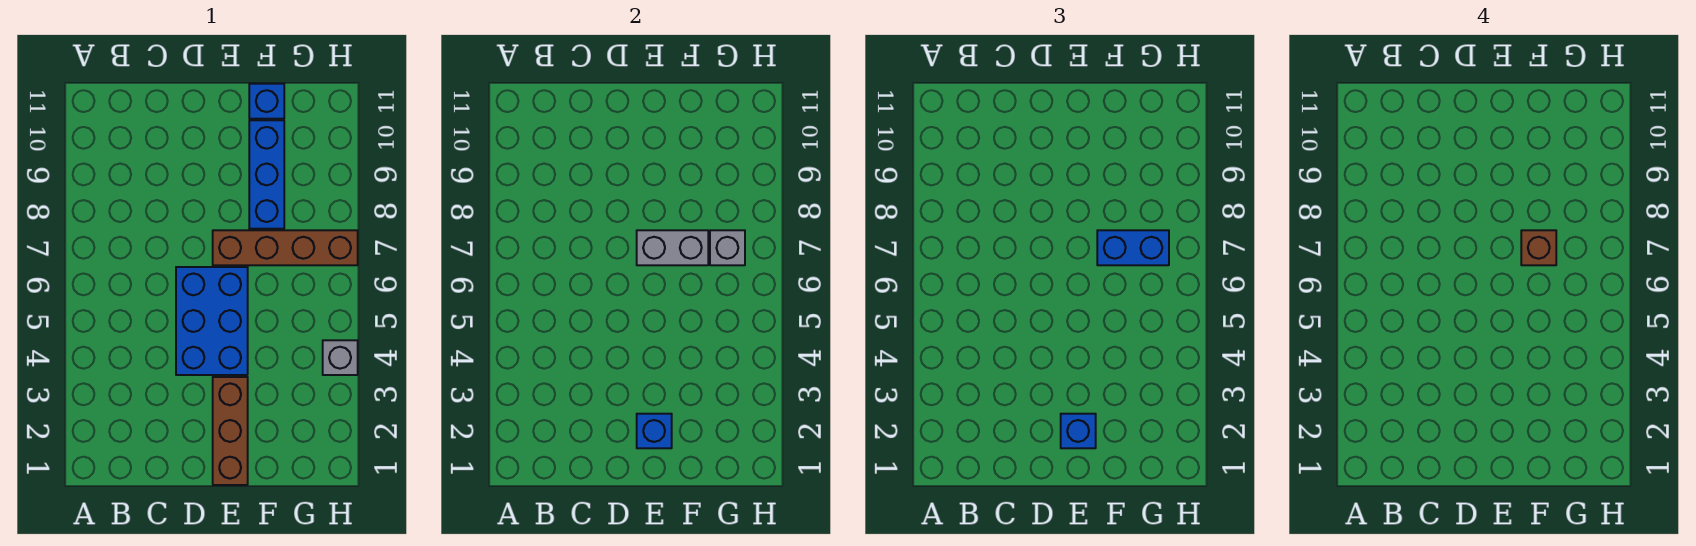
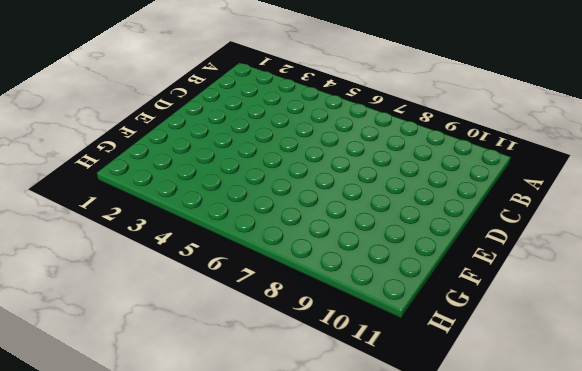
none -> blue brick D4:E6 level 1
none -> brown brick E1:E3 level 1
none -> brown brick E7:H7 level 1

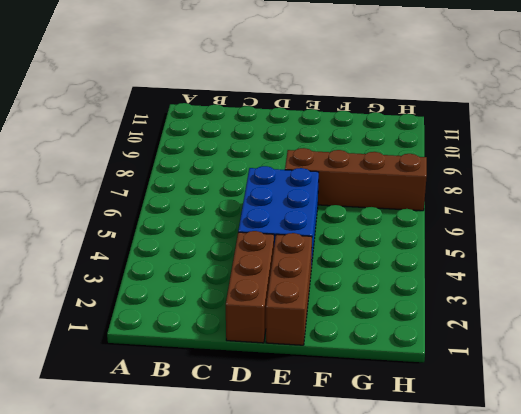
brown brick D1:D3 level 1 -> none
none -> blue brick F8:F10 level 1
none -> blue brick F11 level 1
none -> grey brick H4 level 1

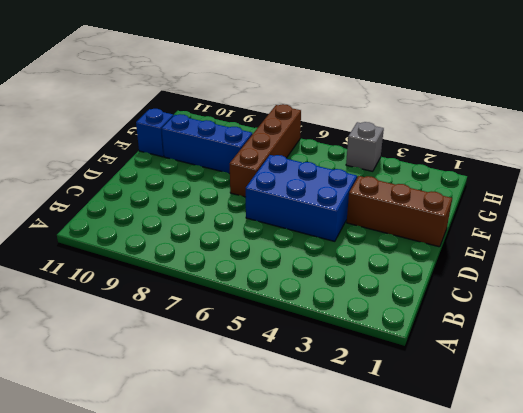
none -> blue brick E2 level 2
none -> grey brick E7:F7 level 2
none -> grey brick G7 level 2

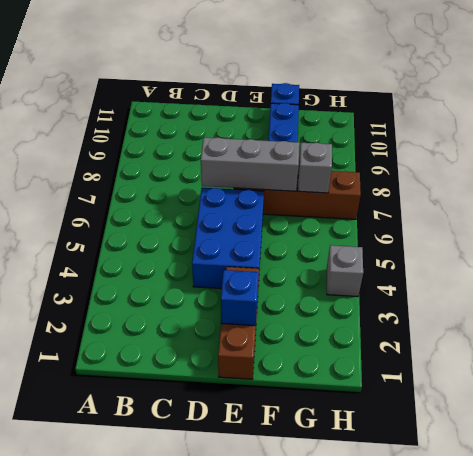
grey brick D7:F7 level 2 -> grey brick E7:F7 level 2
none -> blue brick E2 level 3
none -> blue brick F7:G7 level 3
none -> brown brick F7 level 4

